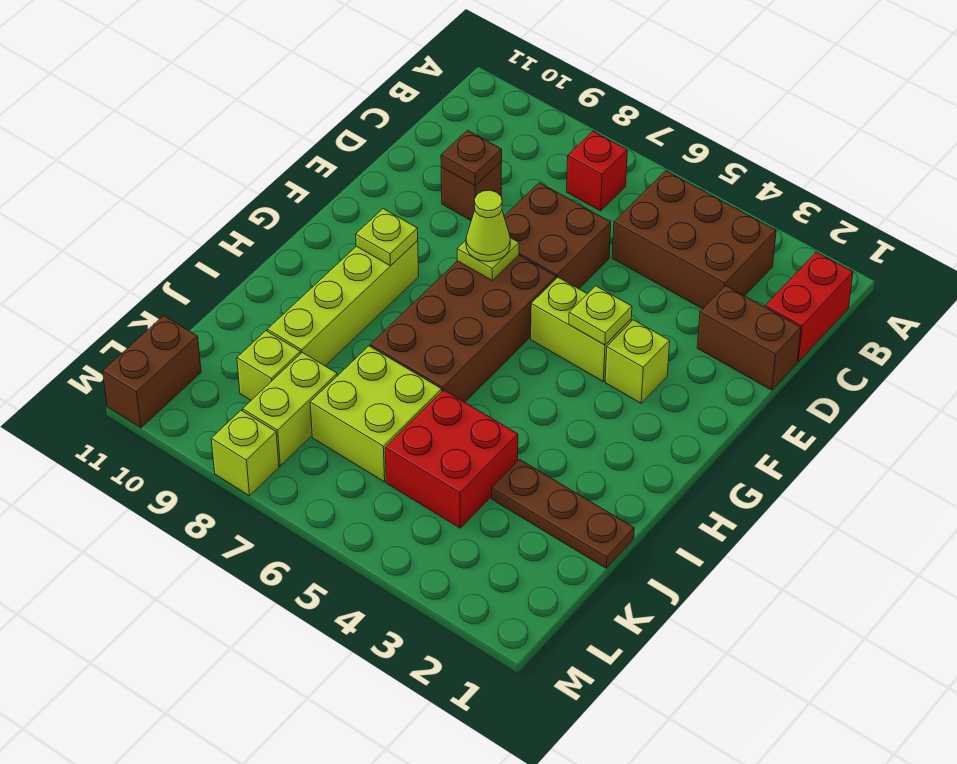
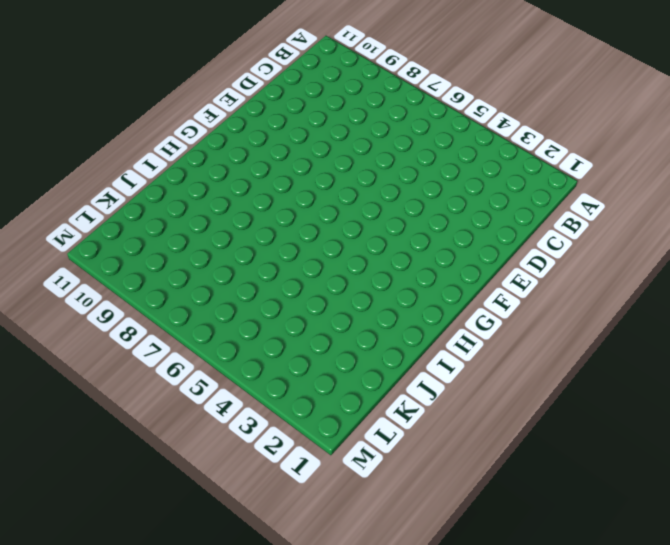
none -> red brick B1:C1 level 1
none -> brown brick B3:C5 level 1
none -> red brick B7 level 1

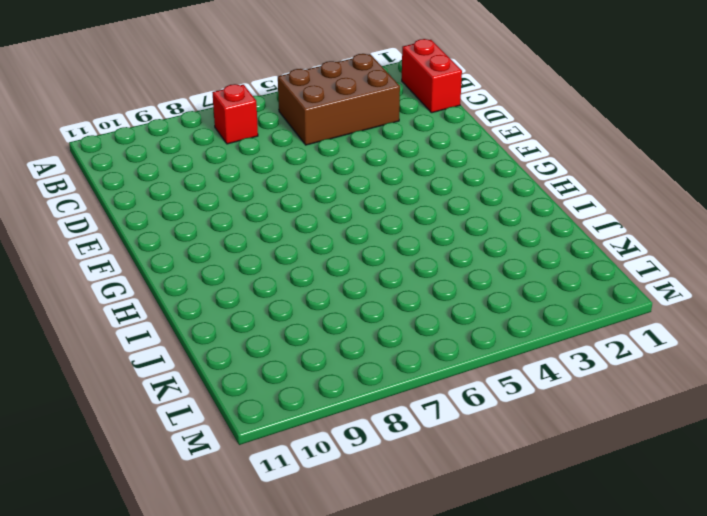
none -> brown brick D1:D2 level 1
none -> brown brick D6:E7 level 1
none -> brown brick D9 level 1

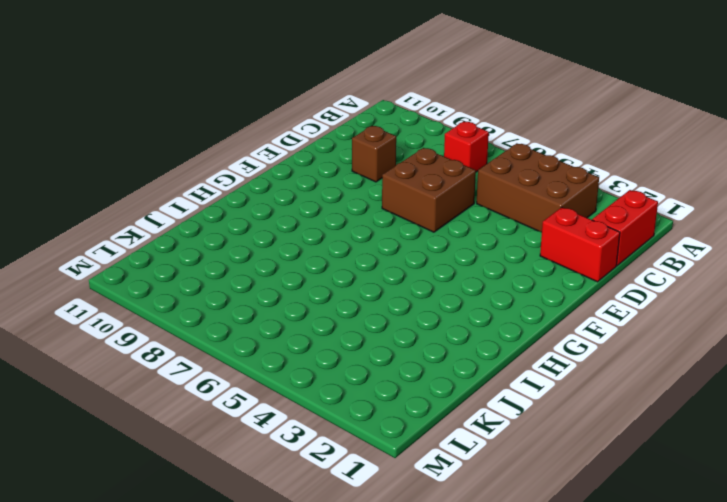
red brick D1:D2 level 1 -> brown brick D1:D2 level 1
none -> lime brick F3 level 1
none -> lime brick F4:F5 level 1
none -> brown brick F6:I7 level 1

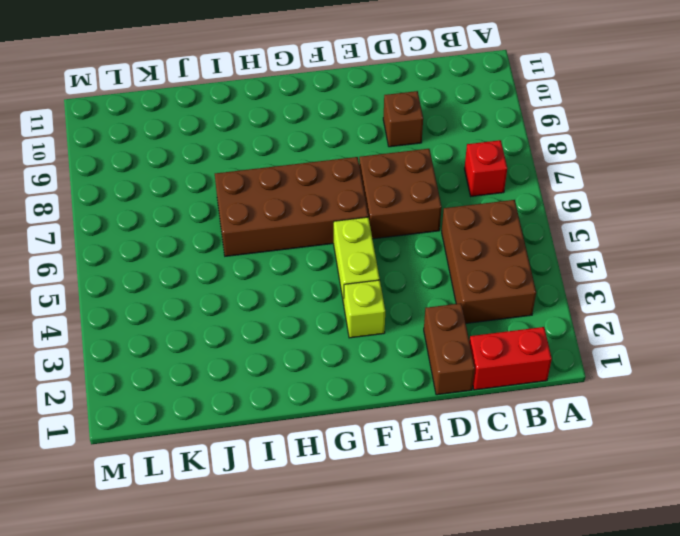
none -> lime brick G9:J9 level 1
none -> brown plate J1:J3 level 1
none -> red brick J4:K5 level 1

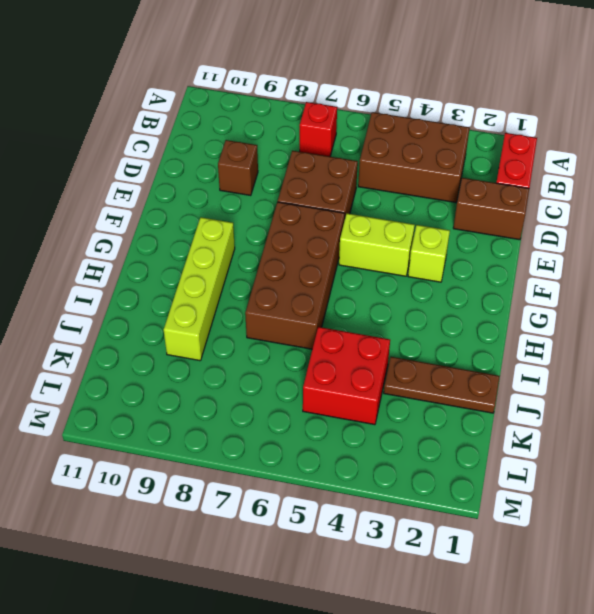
none -> lime brick J6:K7 level 1
none -> lime brick K8:L8 level 1
none -> lime brick K9 level 1

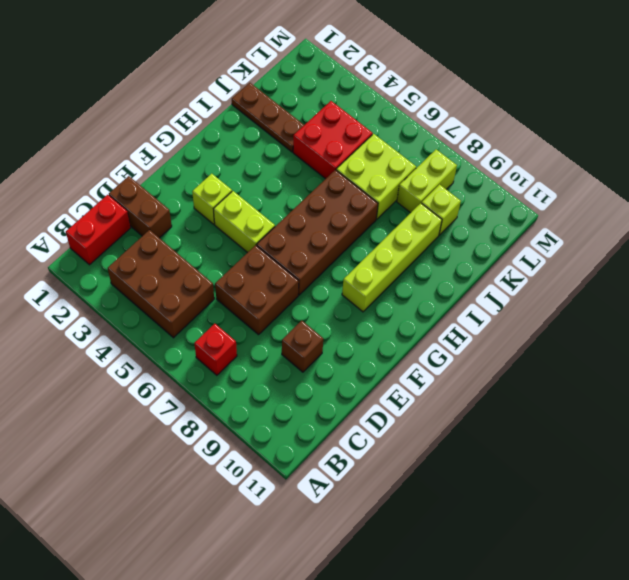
none -> brown brick L11:M11 level 1
none -> lime brick M8 level 1
none -> brown plate D9 level 2

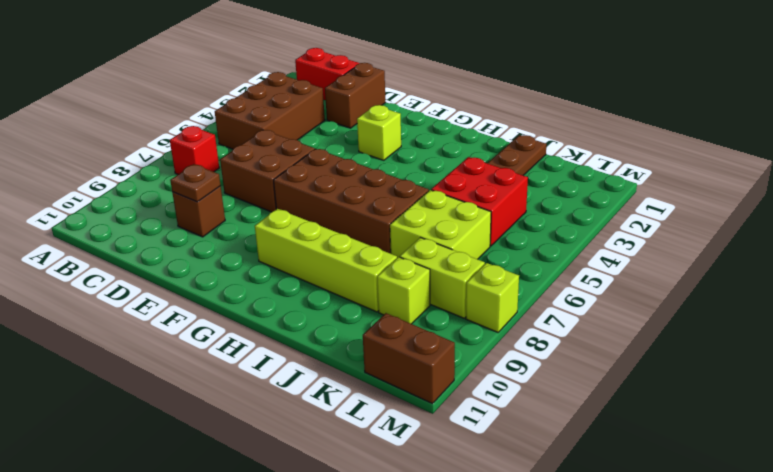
none -> lime brick F4:F5 level 1
none -> lime plate F4 level 2
none -> lime plate F7 level 2

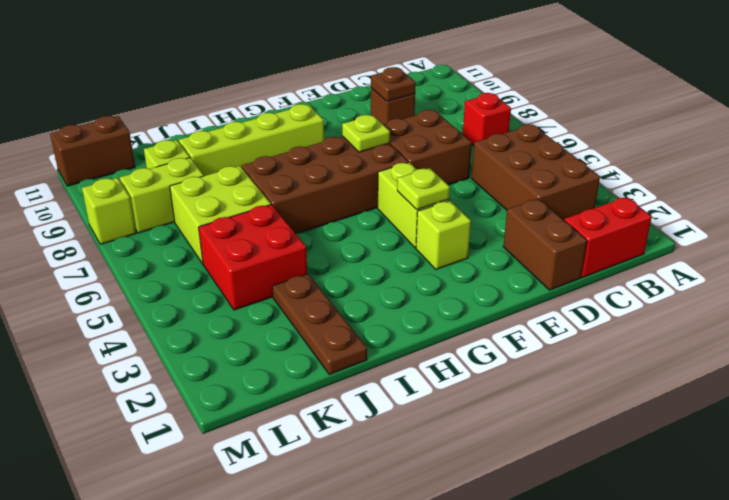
none -> lime plate G9 level 2
none -> lime cone F7 level 3

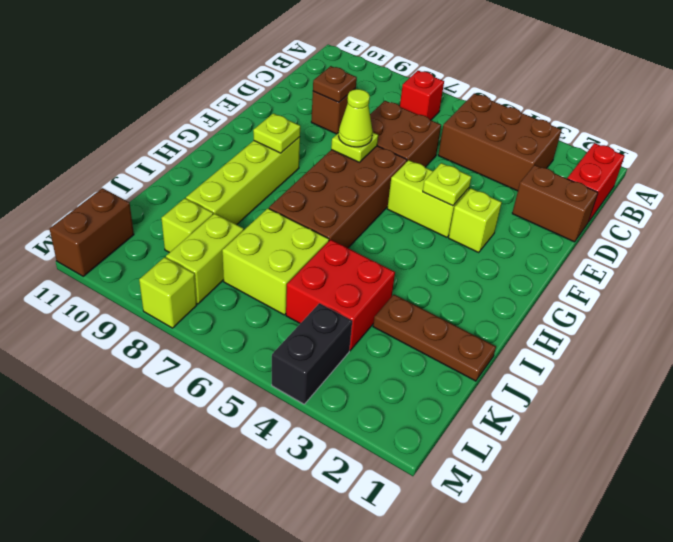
black brick L4:M4 level 1 -> none

